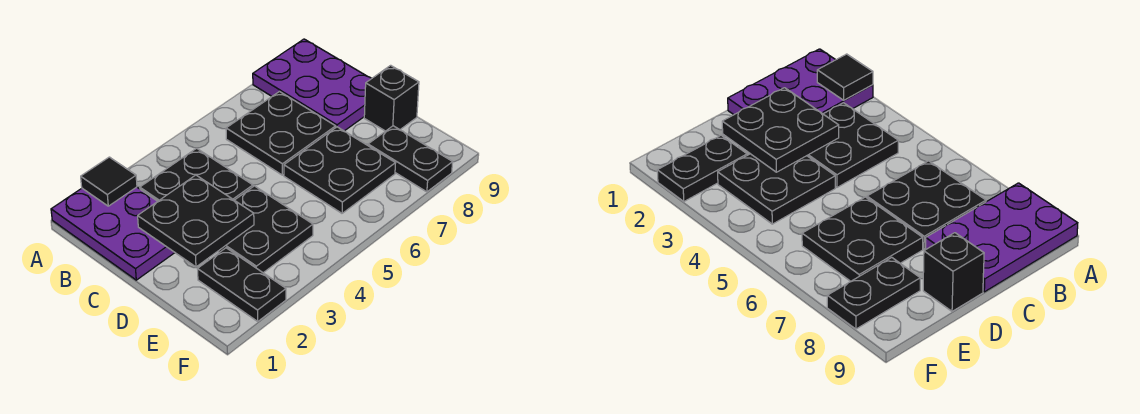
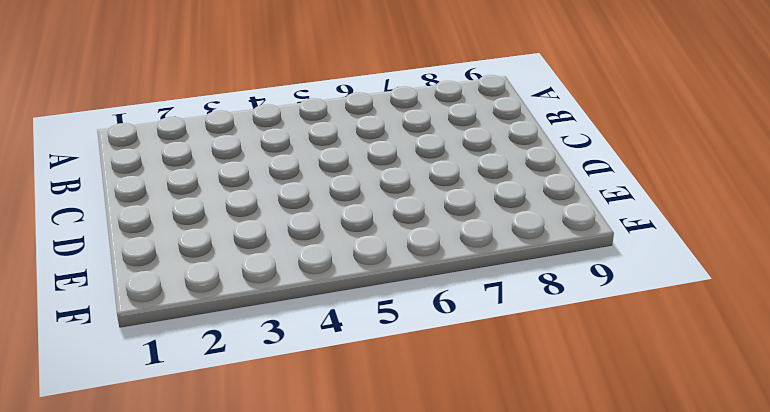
none -> purple plate A1:C2 level 1
none -> purple plate A8:C9 level 1

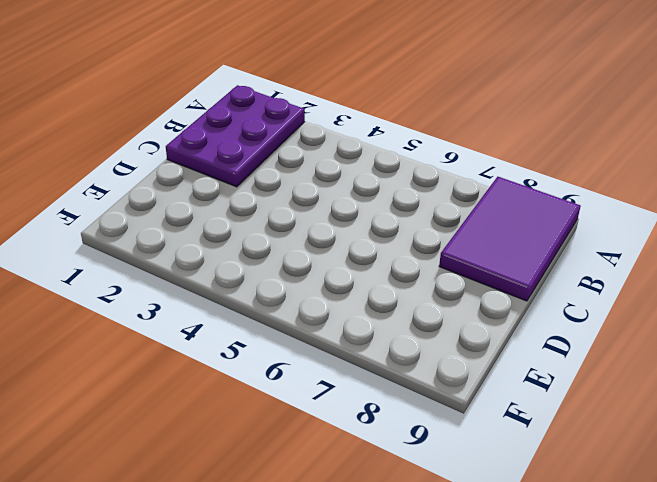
purple tile A8:C9 level 1 -> purple plate A8:C9 level 1
none -> black plate B3:C4 level 1
none -> black plate B6:C7 level 1

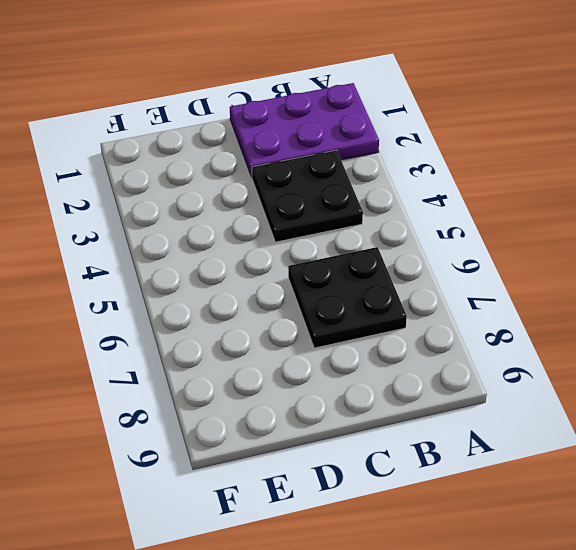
none -> purple plate A8:C9 level 1
none -> black plate D3:E4 level 1

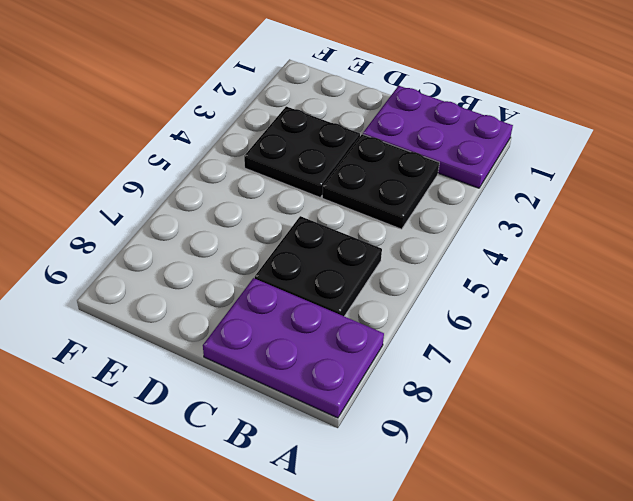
none -> black plate D6:E7 level 1
none -> black brick D9 level 1

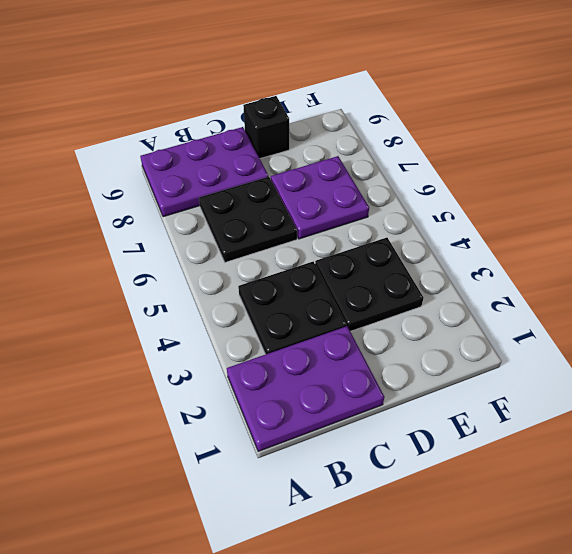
purple plate D6:E7 level 1 -> black plate D6:E7 level 1
none -> black plate E2:F2 level 1
none -> black plate E8:F8 level 1

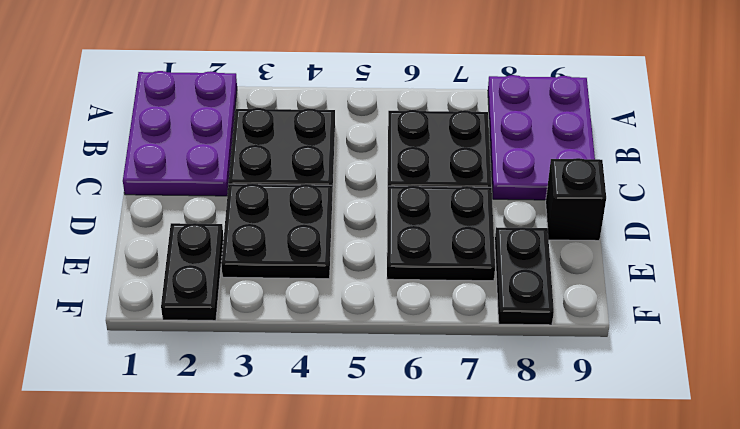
none -> black tile A2 level 2
none -> black plate C2:D3 level 2

